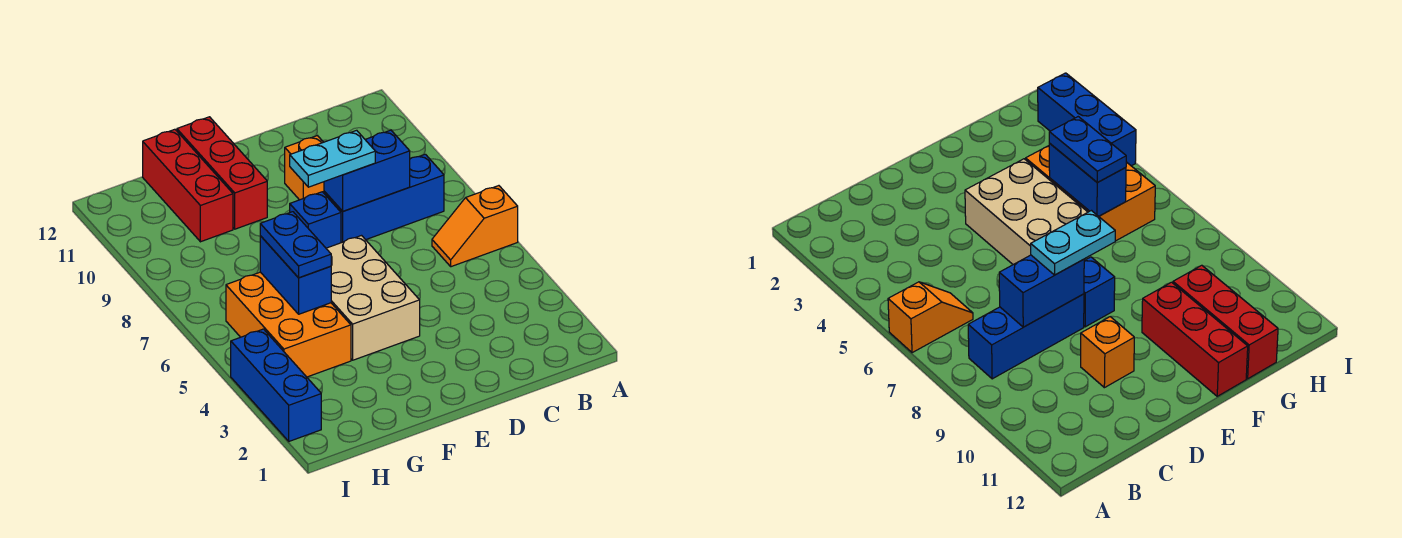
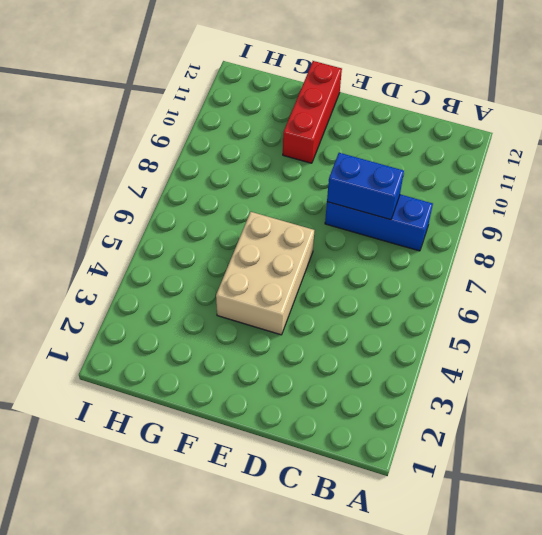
none -> orange slope A6:B6 level 1 top A
none -> orange brick D10 level 1
none -> blue brick E8 level 1

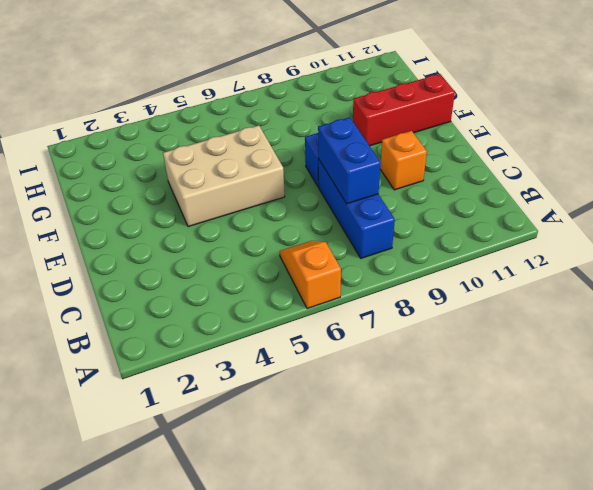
none -> orange brick G4:H6 level 1
none -> red brick G10:G12 level 1
none -> blue brick I2:I4 level 1

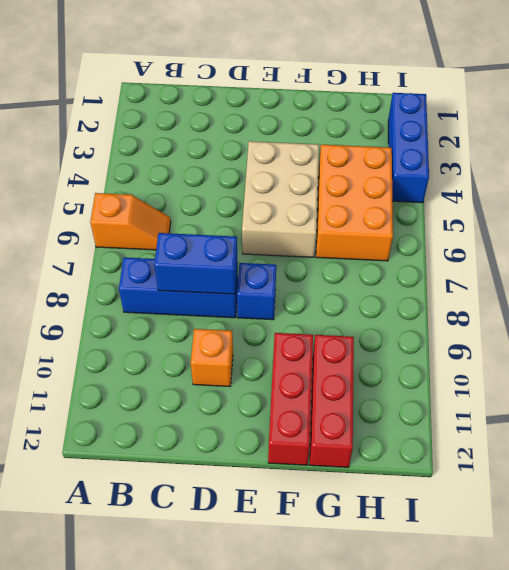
none -> blue brick G5:G6 level 2
none -> cyan plate D8:E8 level 3
none -> blue plate G5:G6 level 3

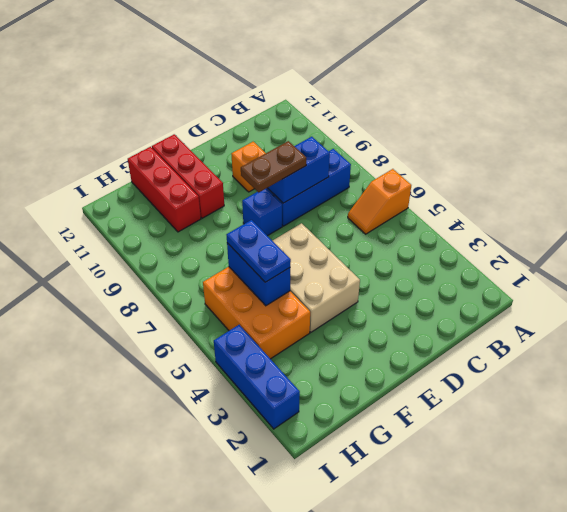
brown plate D8:E8 level 3 -> cyan plate D8:E8 level 3

